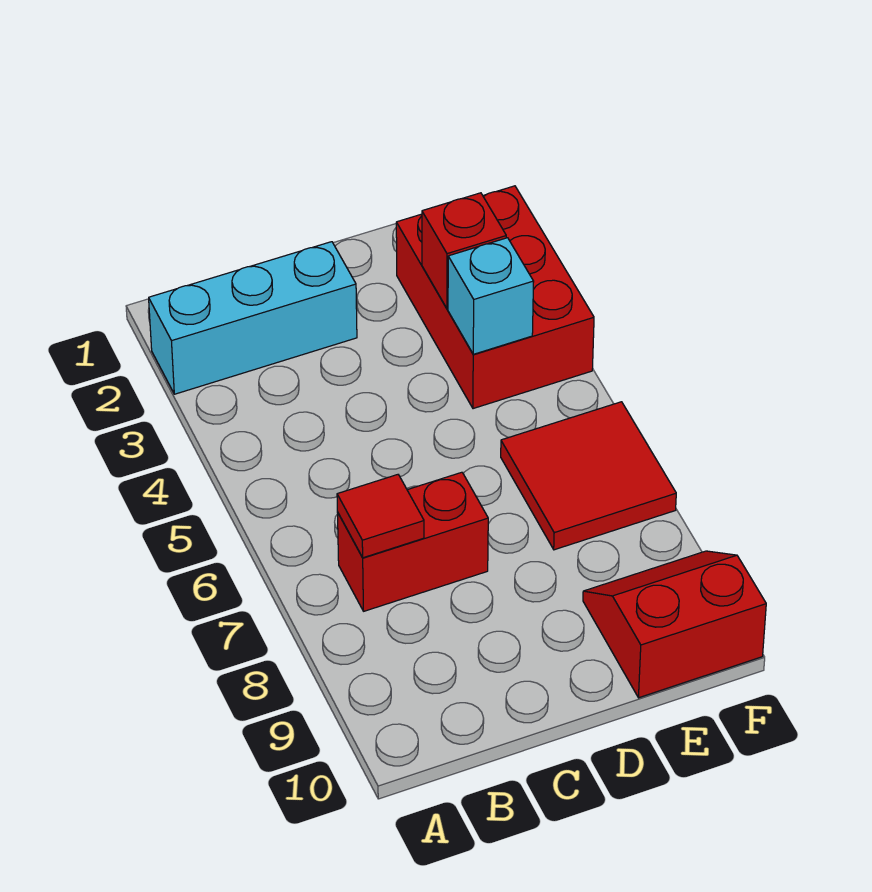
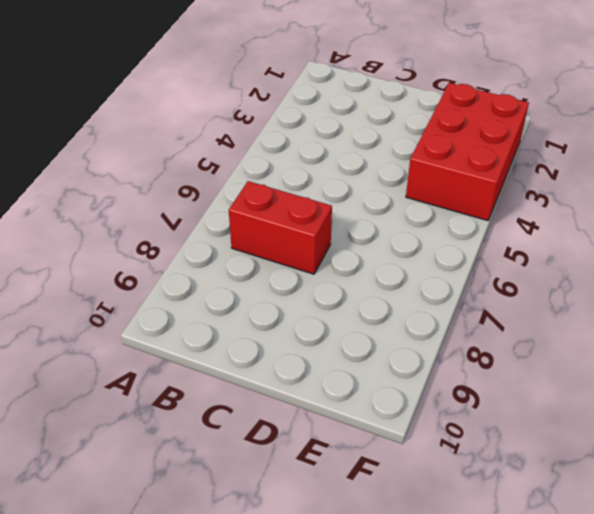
none -> cyan brick A2:C2 level 1
none -> red tile E6:F7 level 1

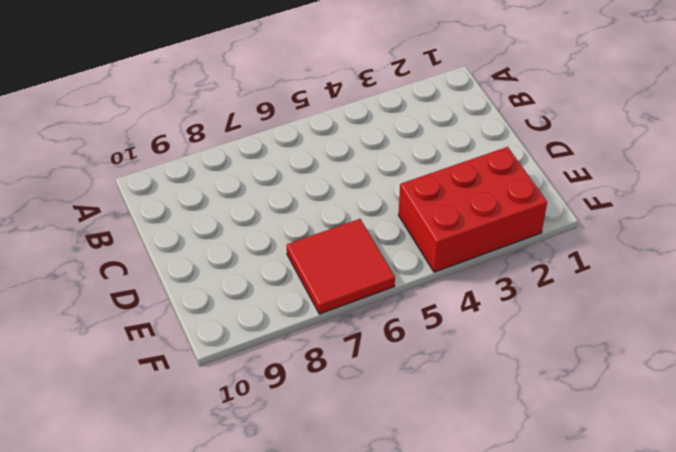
none -> cyan brick A2:C2 level 1
none -> red brick B7:C7 level 1

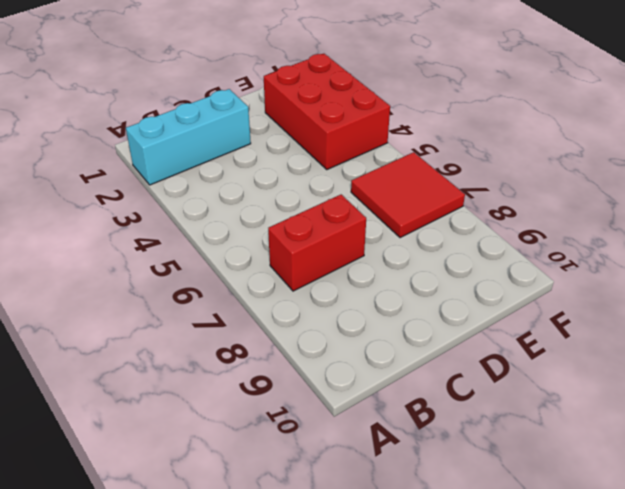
none -> red slope E9:F10 level 1 top 10
none -> red tile B7 level 2

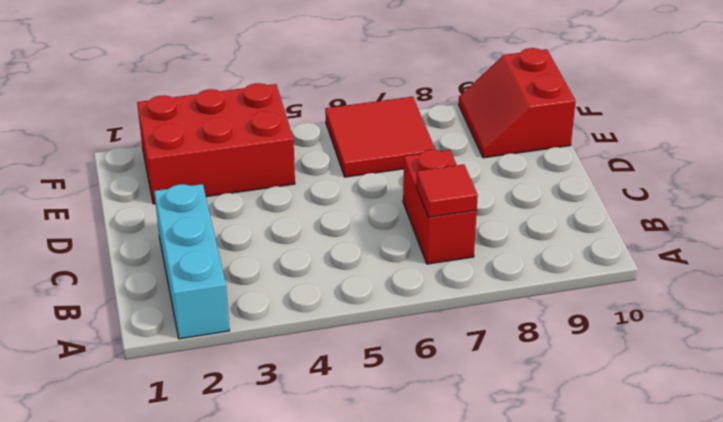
none -> red brick E3 level 2
none -> cyan brick E4 level 2

